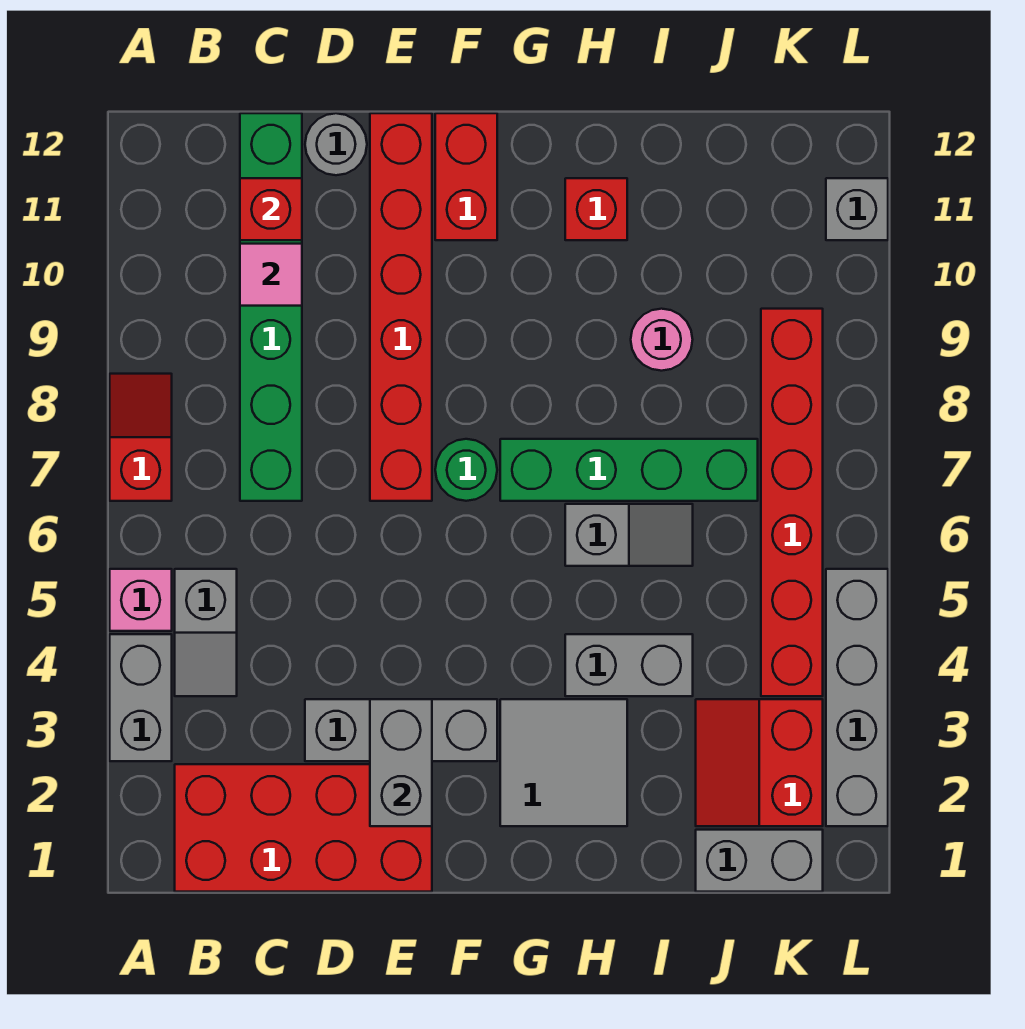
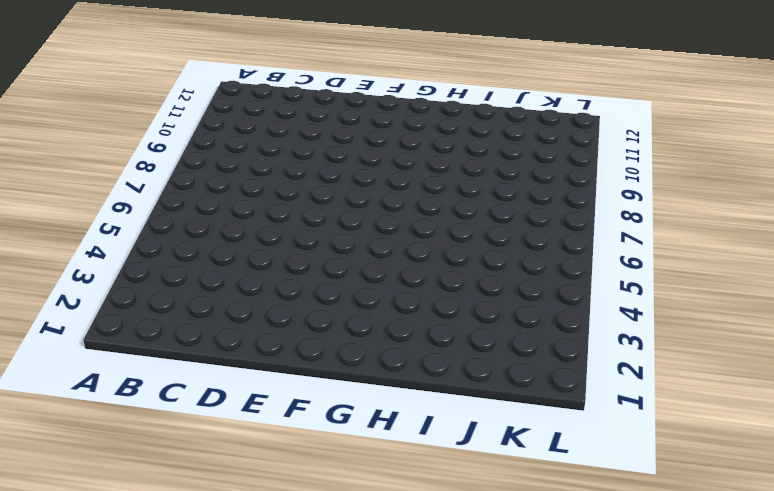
none -> grey brick A3:A4 level 1
none -> pink brick A5 level 1
none -> red slope A7:A8 level 1 top 7

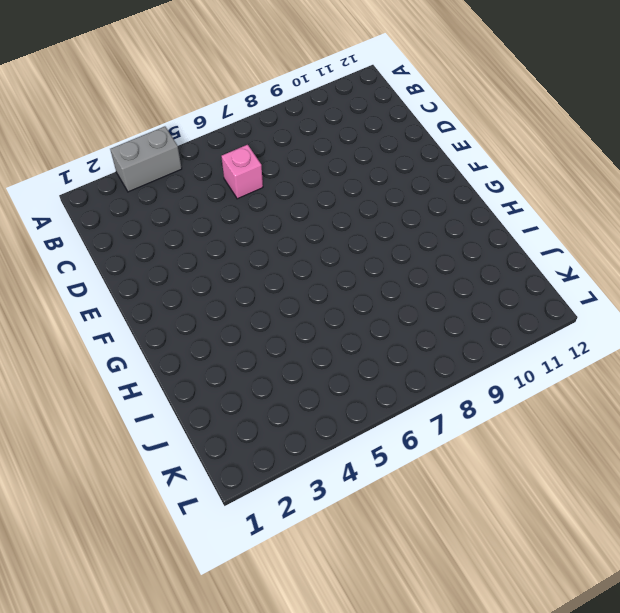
pink brick C6 level 1 -> pink brick A5 level 1
none -> red slope A7:A8 level 1 top 7
none -> red brick B1:E2 level 1
none -> grey slope B4:B5 level 1 top 5

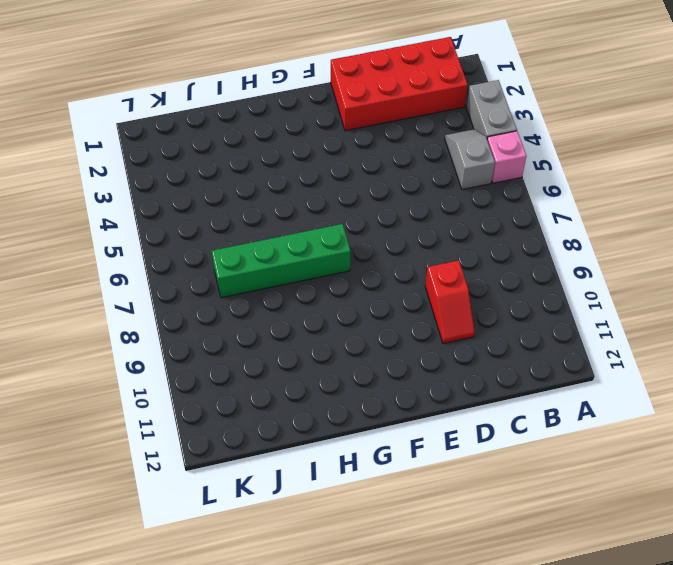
red slope D9:D10 level 1 top 9 -> red slope A7:A8 level 1 top 7
none -> green brick C7:C12 level 1
none -> grey brick D3:F3 level 1
none -> grey round brick D12 level 1

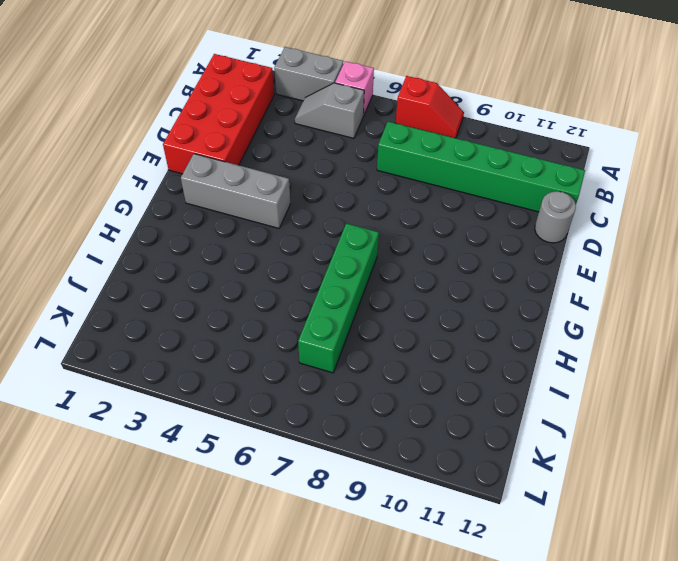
grey brick F2:F4 level 1 -> grey brick D3:F3 level 1
none -> red brick E7:E12 level 1
none -> green round brick F7 level 1
none -> red brick F11:F12 level 1

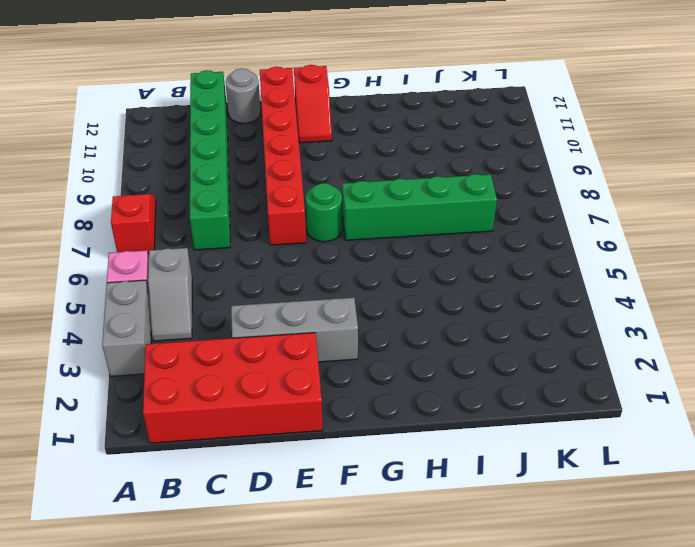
red slope F11:F12 level 1 top 12 -> red brick F11:F12 level 1
none -> grey tile G2:H3 level 1
none -> grey brick H4:I4 level 1
none -> grey slope H6:I6 level 1 top H

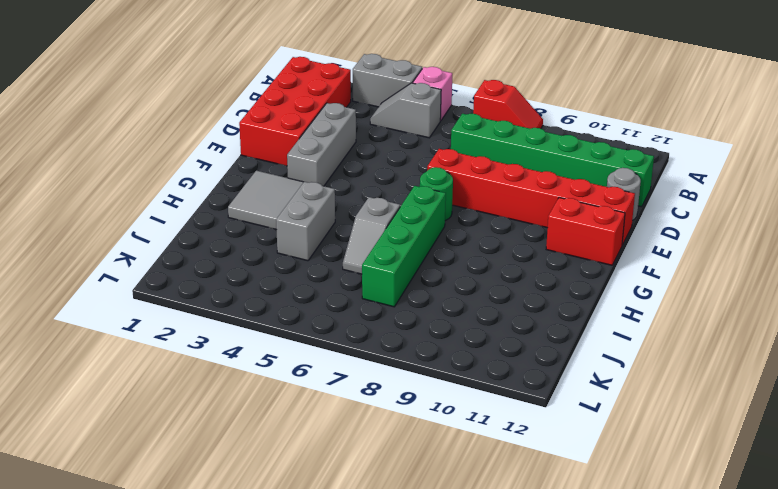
none -> red brick H11 level 1
none -> pink round brick I9 level 1
none -> grey brick J1:K1 level 1

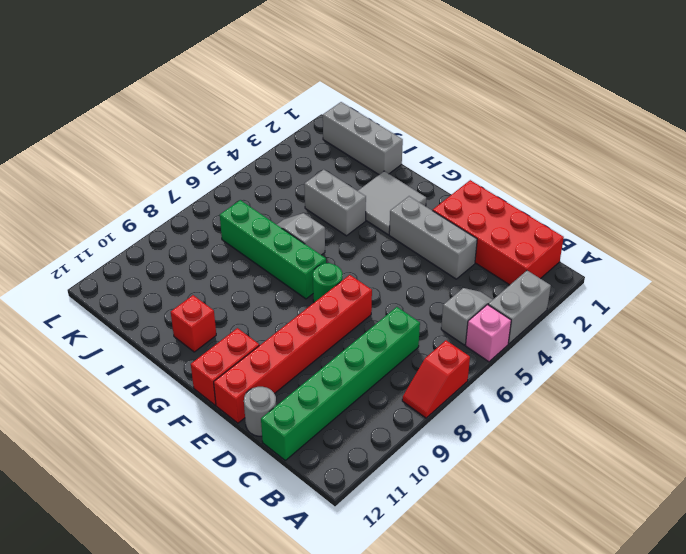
grey brick I1:K1 level 1 -> grey brick J1:K1 level 1
none -> pink round brick I9 level 1
none -> red slope J2:K3 level 1 top K
none -> red brick K4:K9 level 1

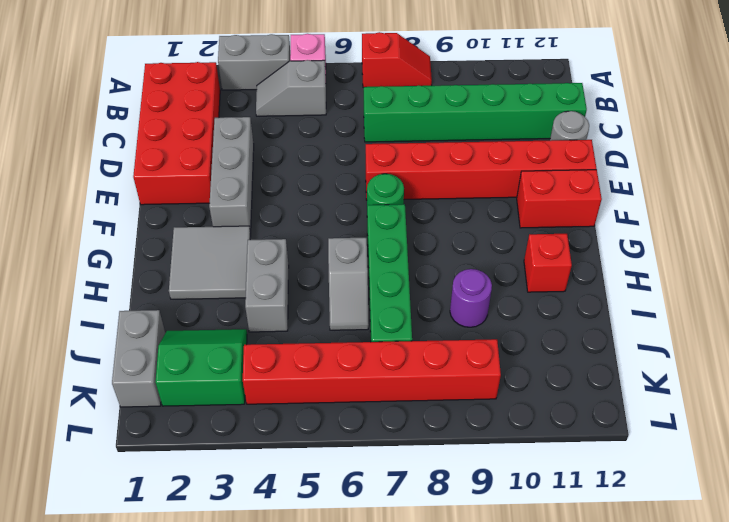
purple round brick I9 level 1 -> pink round brick I9 level 1
green slope J2:K3 level 1 top K -> red slope J2:K3 level 1 top K
none -> grey brick L2:L5 level 1
none -> grey brick L11 level 1
none -> pink tile C10 level 2

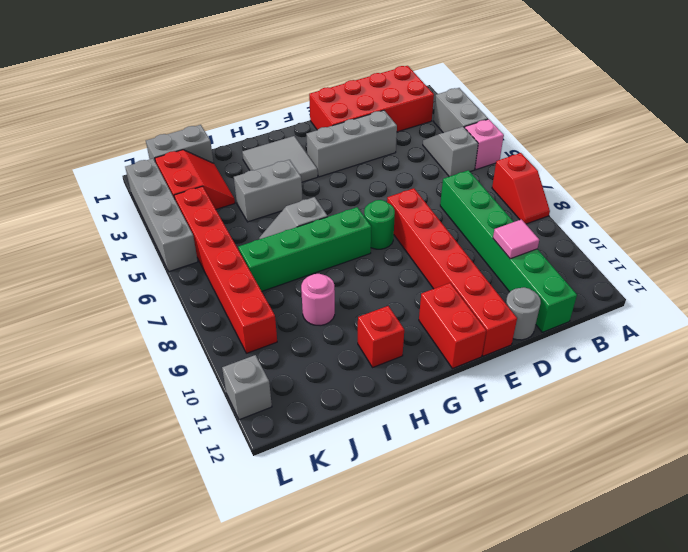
none -> red brick C11 level 2
none -> grey brick E2:E3 level 2

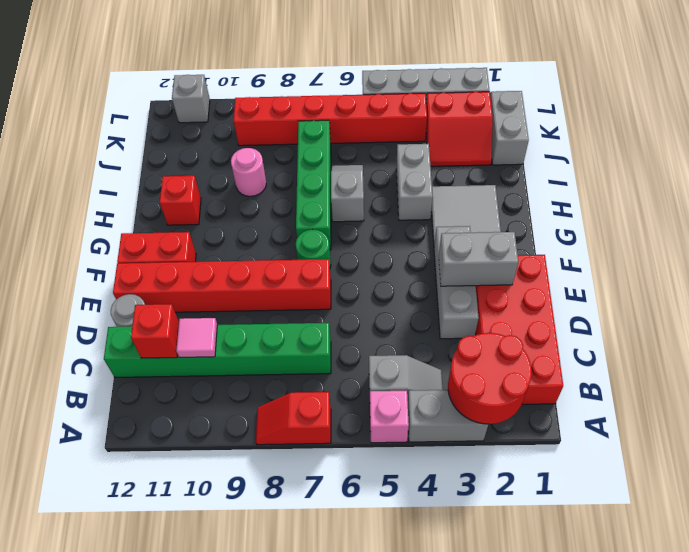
red round brick A2:B3 level 2 -> none

